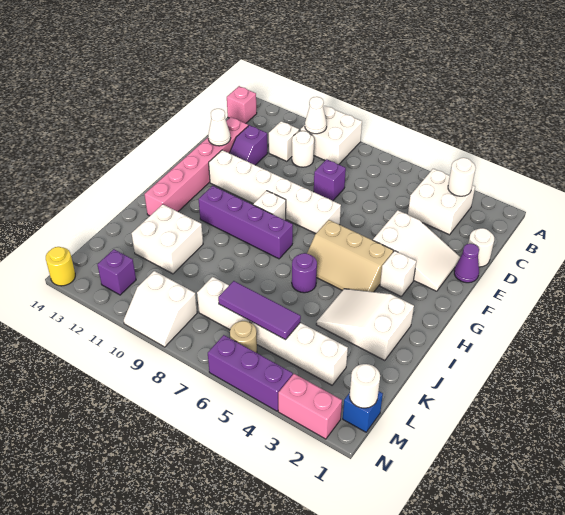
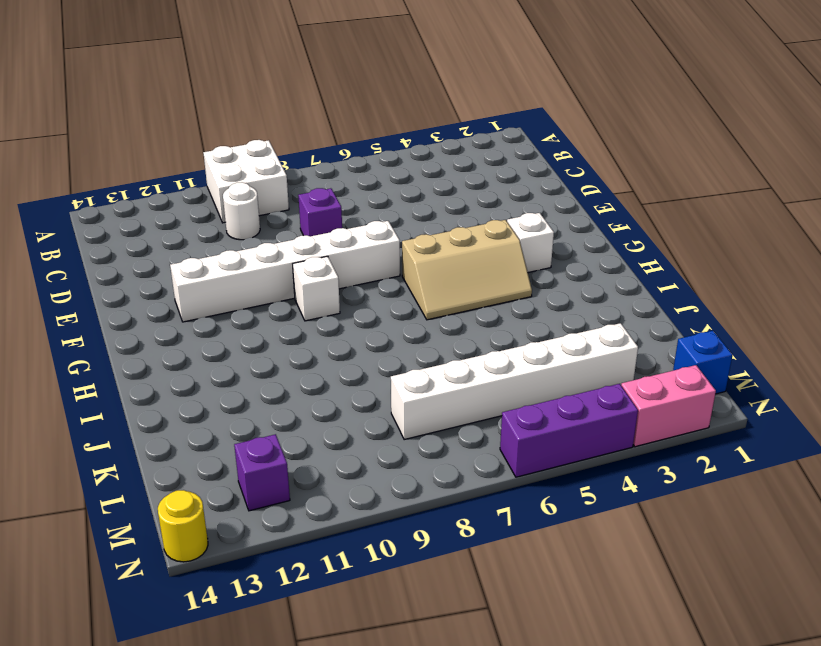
none -> white brick B3:C4 level 1
none -> pink brick B14 level 1
none -> white brick C11 level 1
none -> white round brick D1 level 1

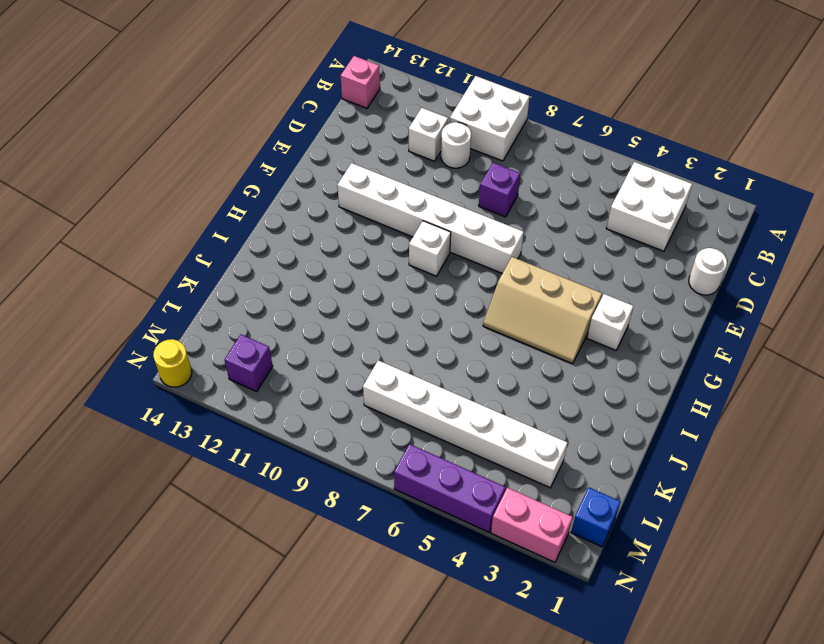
none -> purple slope D12:E12 level 1 top D
none -> pink brick D13:I13 level 1
none -> purple cone E1 level 1
none -> white slope E2:F4 level 1 top 4

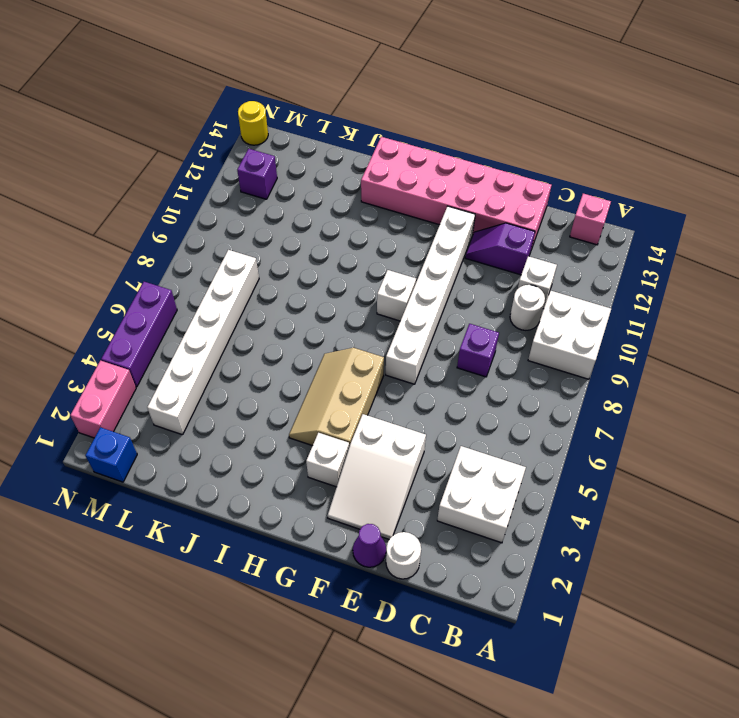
pink brick D13:I14 level 1 -> pink brick D13:I13 level 1
none -> purple brick H8:H11 level 1
none -> white slope I2:J4 level 1 top 2
none -> purple round brick I6 level 1
none -> white brick J11:K12 level 1

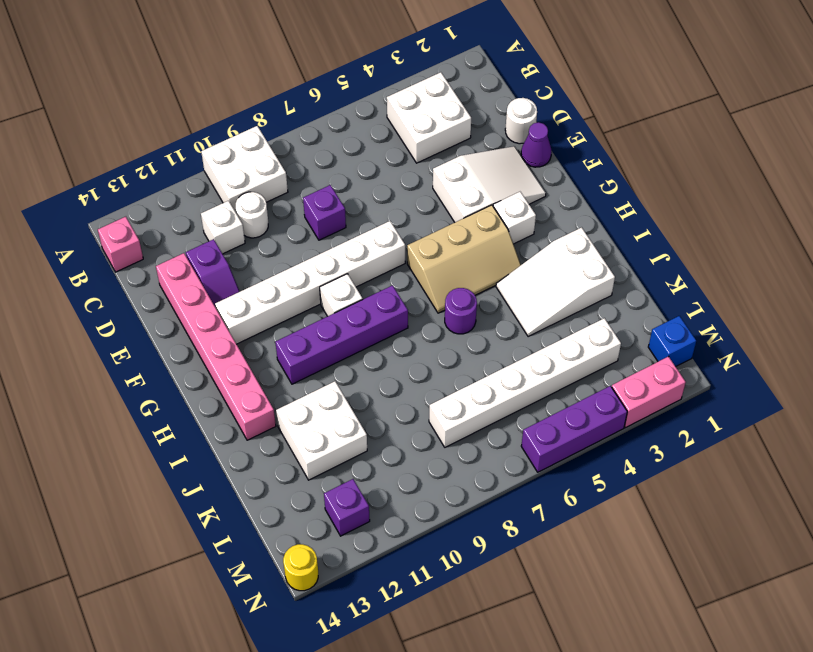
none -> tan round brick M6 level 1
none -> white slope M9:N10 level 1 top M
none -> white round brick B3 level 2
none -> white cone B10 level 2

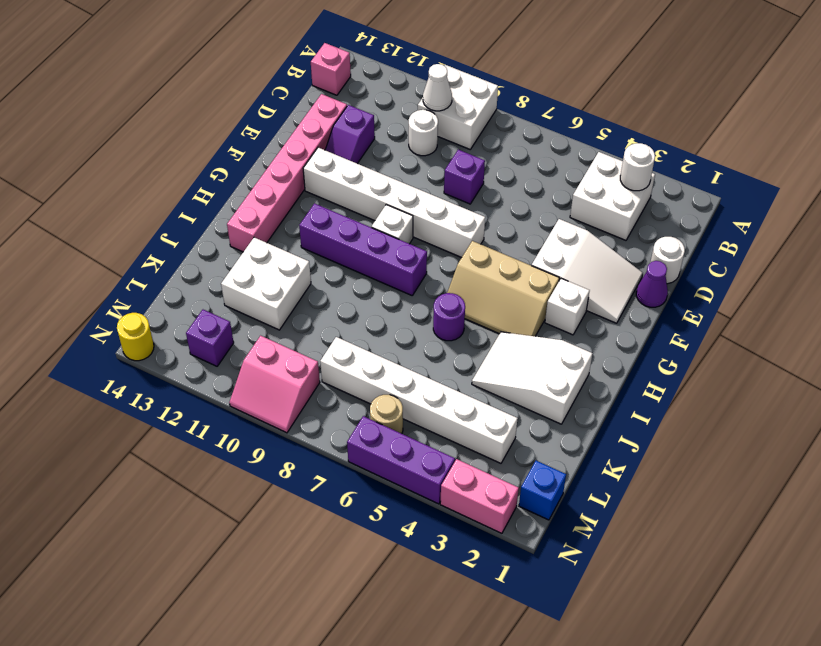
pink slope M9:N10 level 1 top M -> white slope M9:N10 level 1 top M
none -> white brick C11 level 1
none -> white cone E13 level 2
none -> purple tile L5:L7 level 2
none -> white round brick M1 level 2

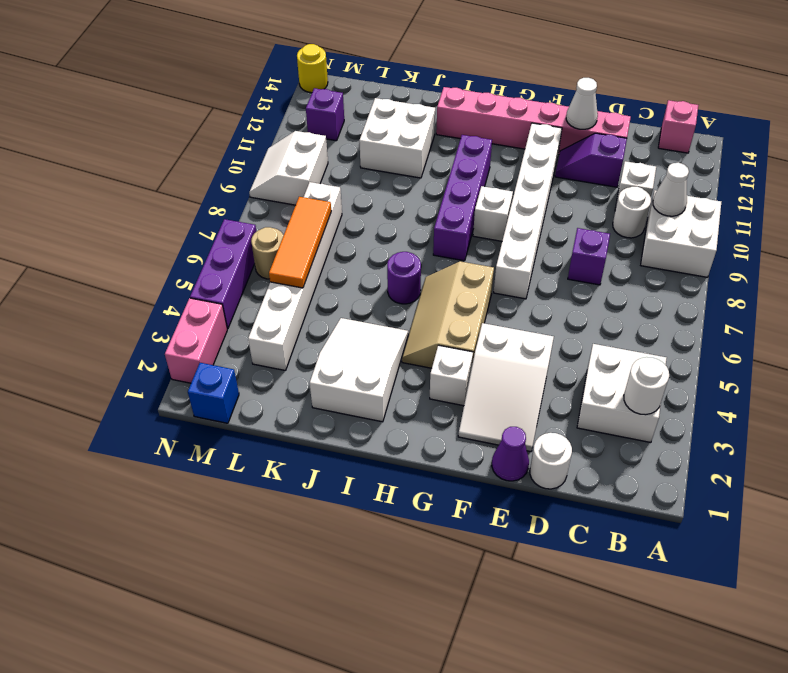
orange tile L5:L7 level 2 -> purple tile L5:L7 level 2
none -> white round brick M1 level 2

